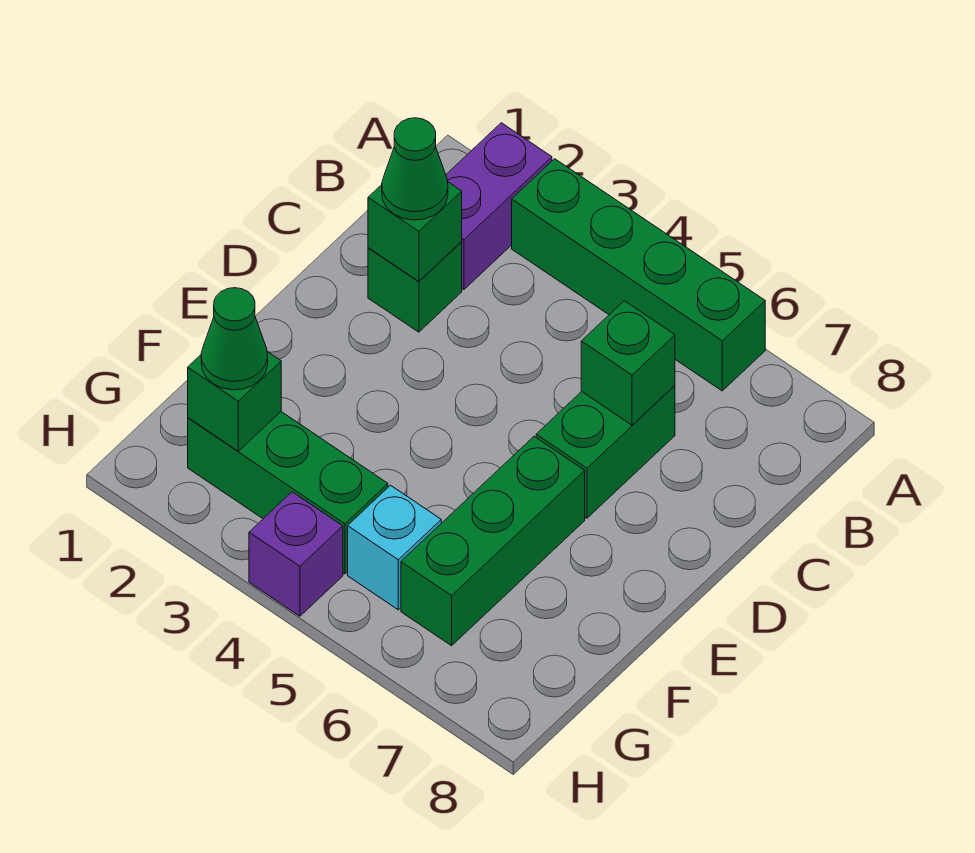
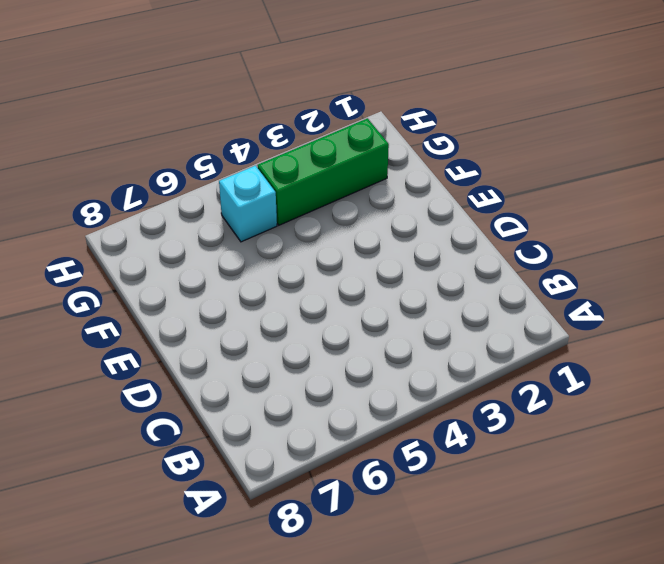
none -> purple brick A2:B2 level 1
none -> green brick A3:A6 level 1
none -> green brick C2 level 1

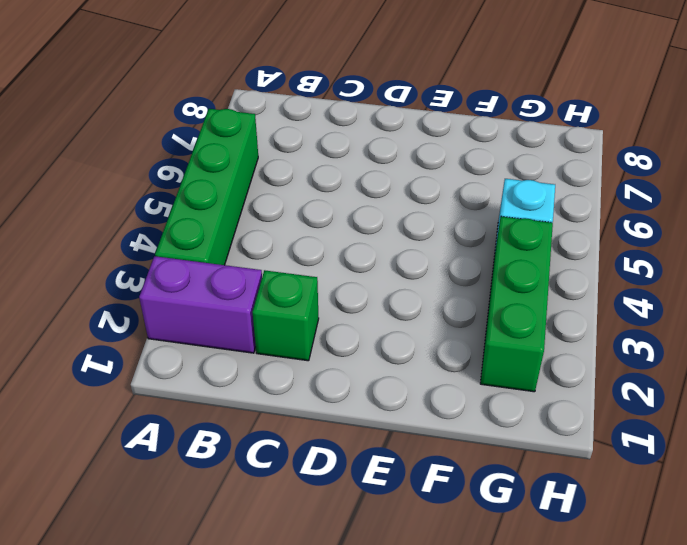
none -> green brick C6:D6 level 1
none -> green brick E6:G6 level 1
none -> purple brick H4 level 1

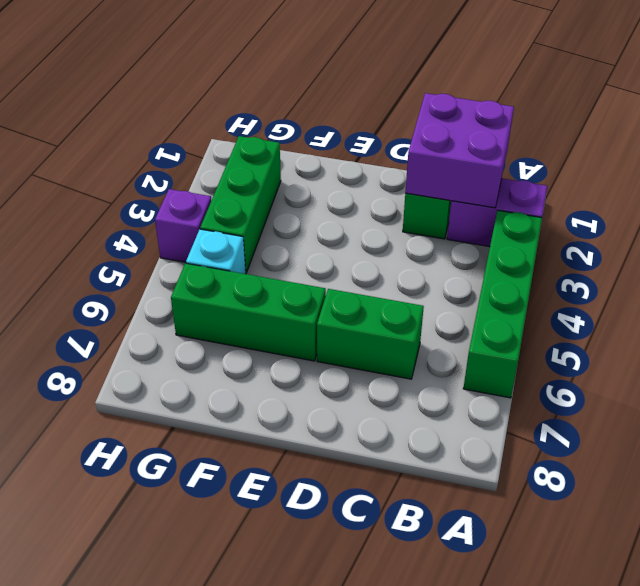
purple brick B1:C2 level 2 -> green brick C2 level 2
none -> green brick C6 level 2
none -> green brick G2 level 2
none -> green cone C2 level 3

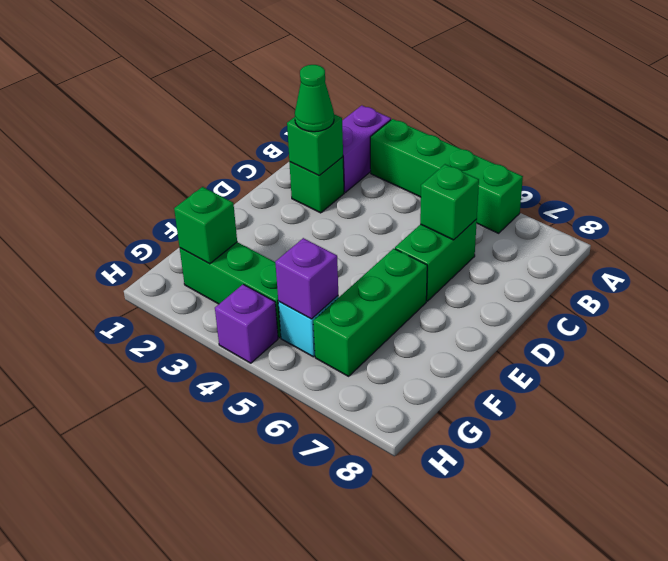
purple brick G5 level 2 -> none
none -> green cone G2 level 3

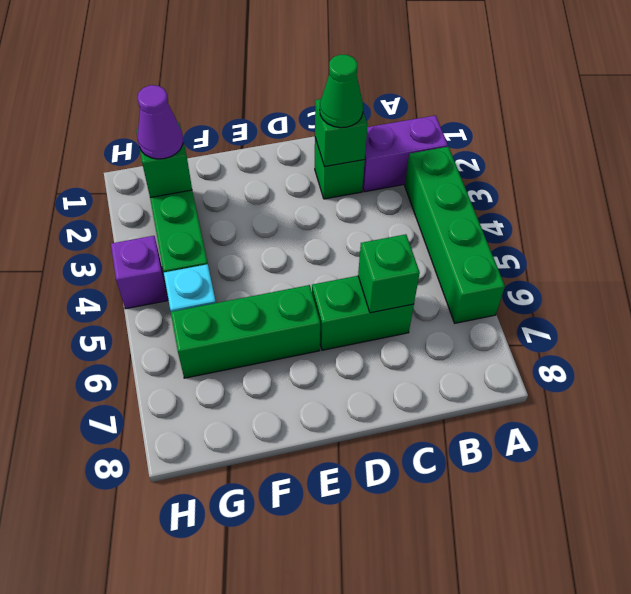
purple cone G2 level 3 -> green cone G2 level 3

